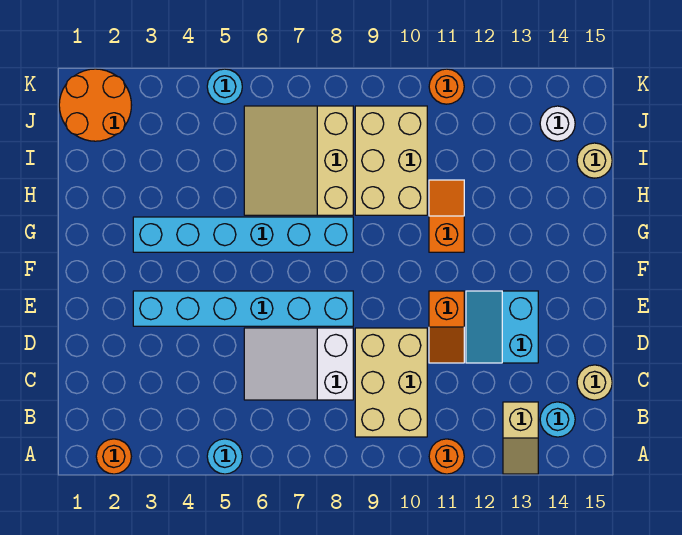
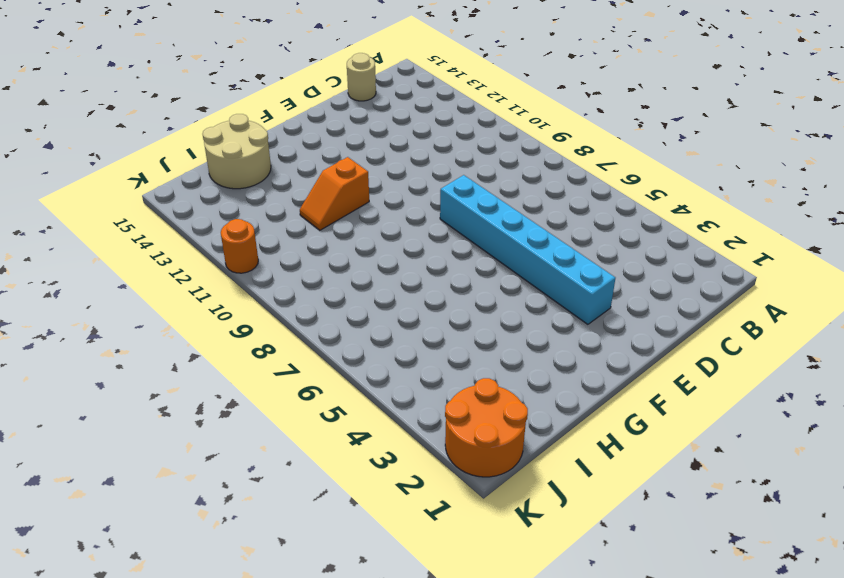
tan round brick H14:I15 level 1 -> tan round brick I15 level 1
none -> orange round brick A2 level 1
none -> cyan round brick A5 level 1
none -> orange round brick A11 level 1

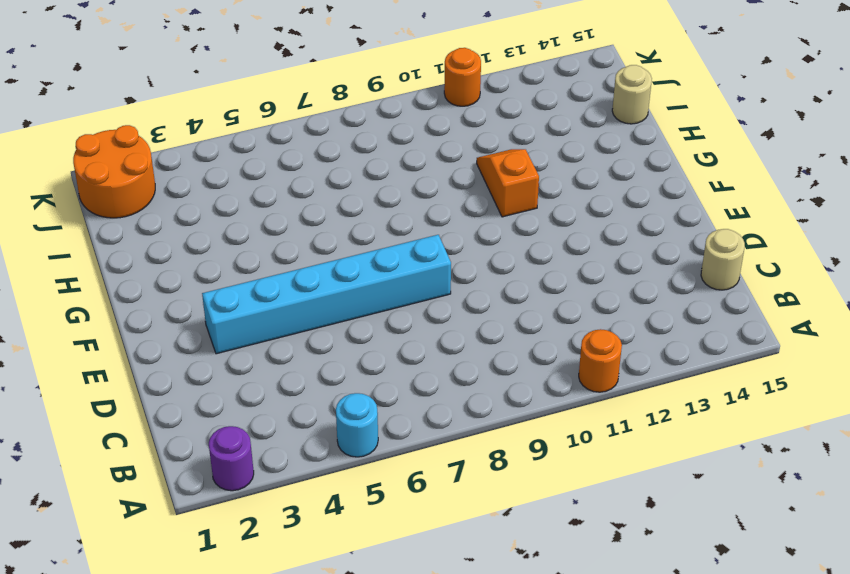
purple round brick A2 level 1 -> orange round brick A2 level 1
none -> tan slope A13:B13 level 1 top B
none -> tan brick B9:D10 level 1
none -> cyan round brick B14 level 1

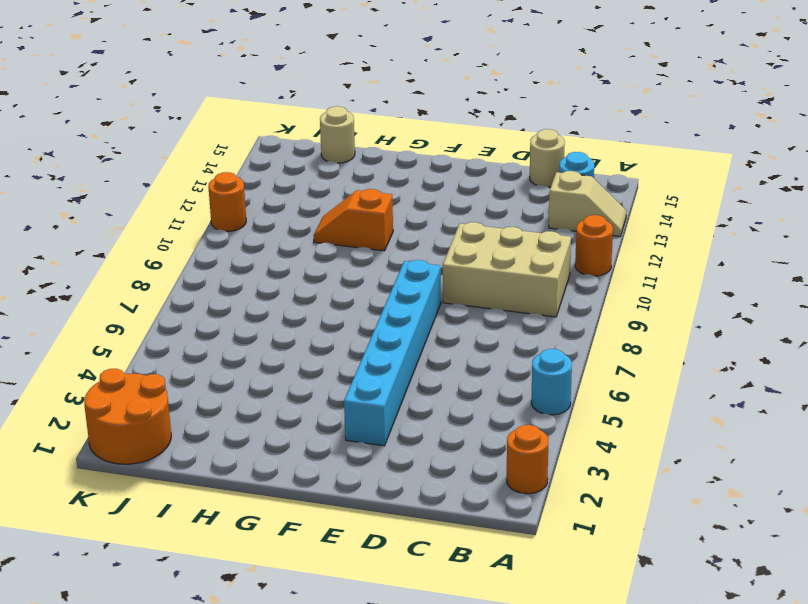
none -> white slope C6:D8 level 1 top 8
none -> orange slope D11:E11 level 1 top E
none -> cyan slope D12:E13 level 1 top 13

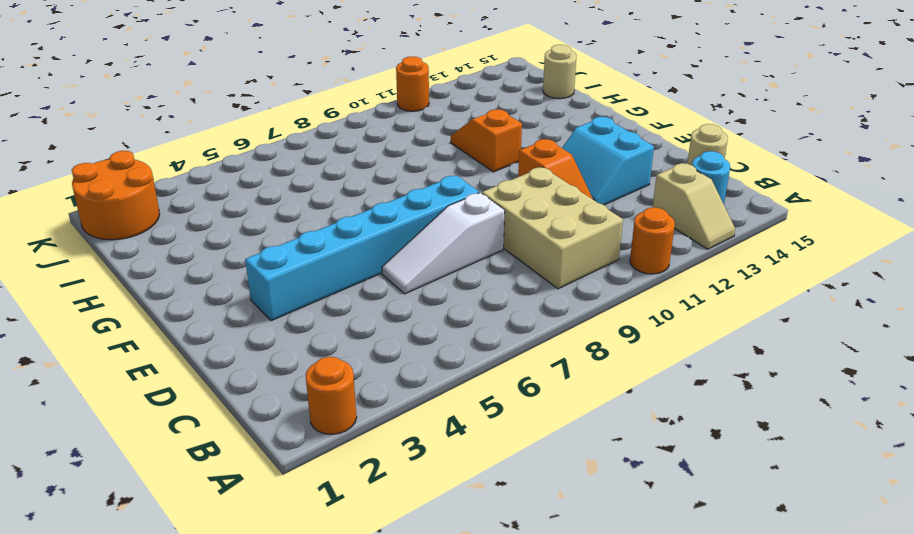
white slope D6:D8 level 1 top 8 -> white slope C6:D8 level 1 top 8
none -> cyan round brick A5 level 1
none -> cyan brick G3:G8 level 1
none -> tan slope H6:J8 level 1 top 8

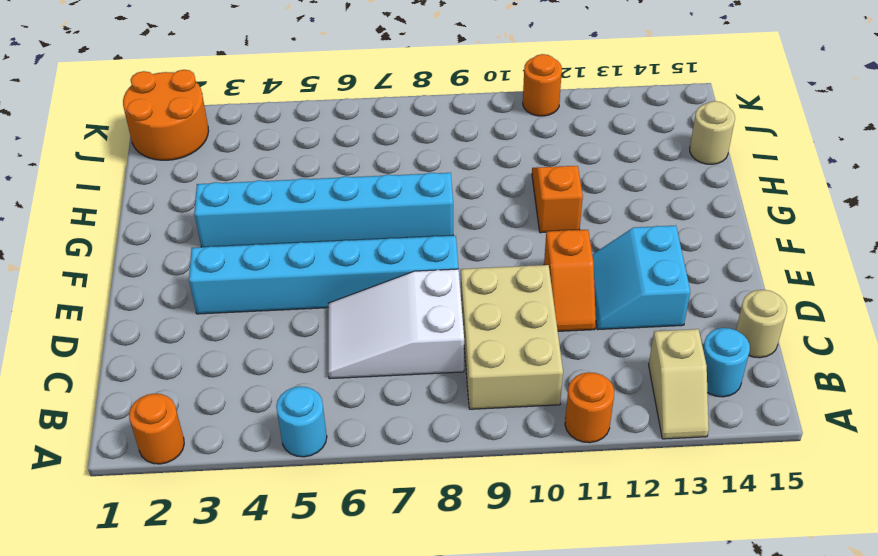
none -> tan slope H6:J8 level 1 top 8
none -> tan brick H9:J10 level 1
none -> white round brick J14 level 1

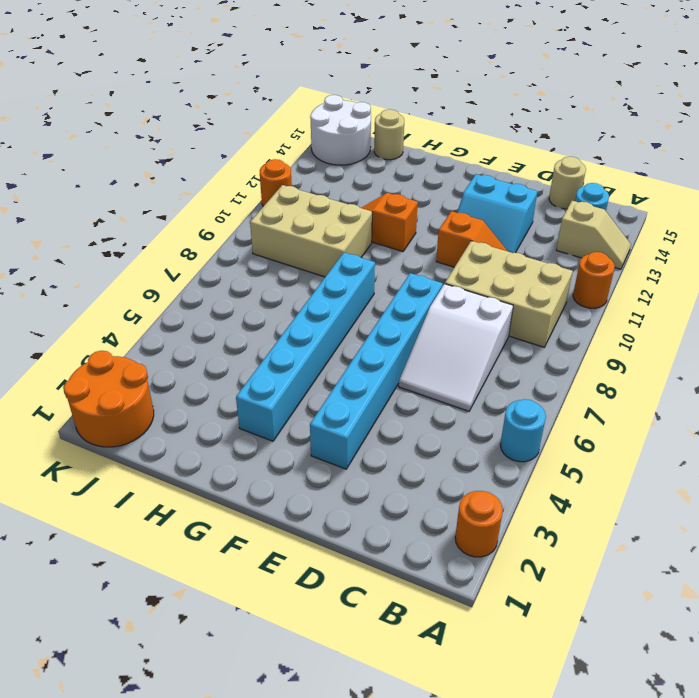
white round brick J14:K15 level 1 -> white round brick J14 level 1
none -> tan slope H6:J8 level 1 top 8
none -> cyan round brick K5 level 1

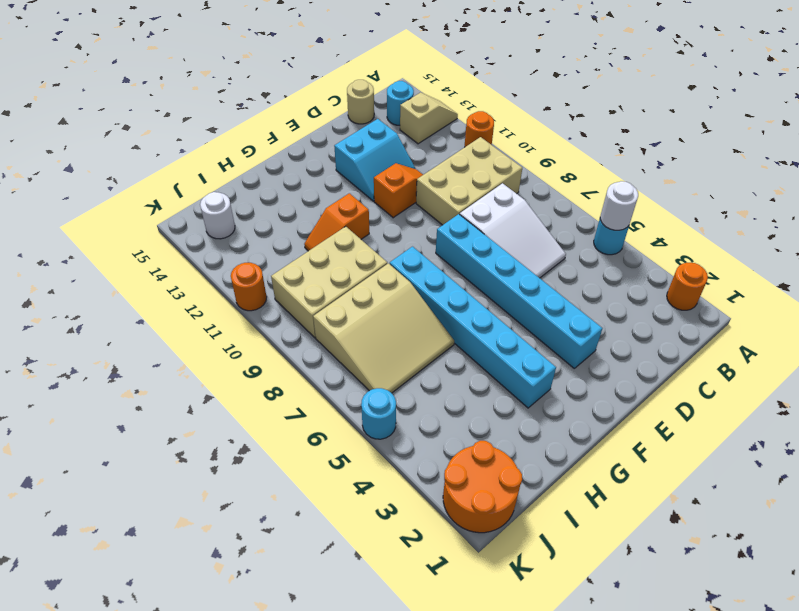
white round brick A5 level 2 -> none
none -> tan round brick I15 level 1

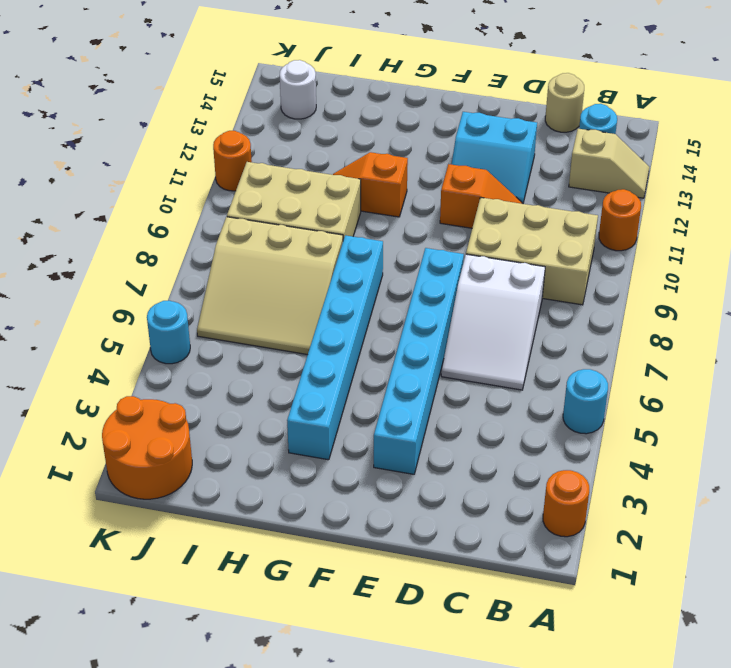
none -> tan round brick I15 level 1

